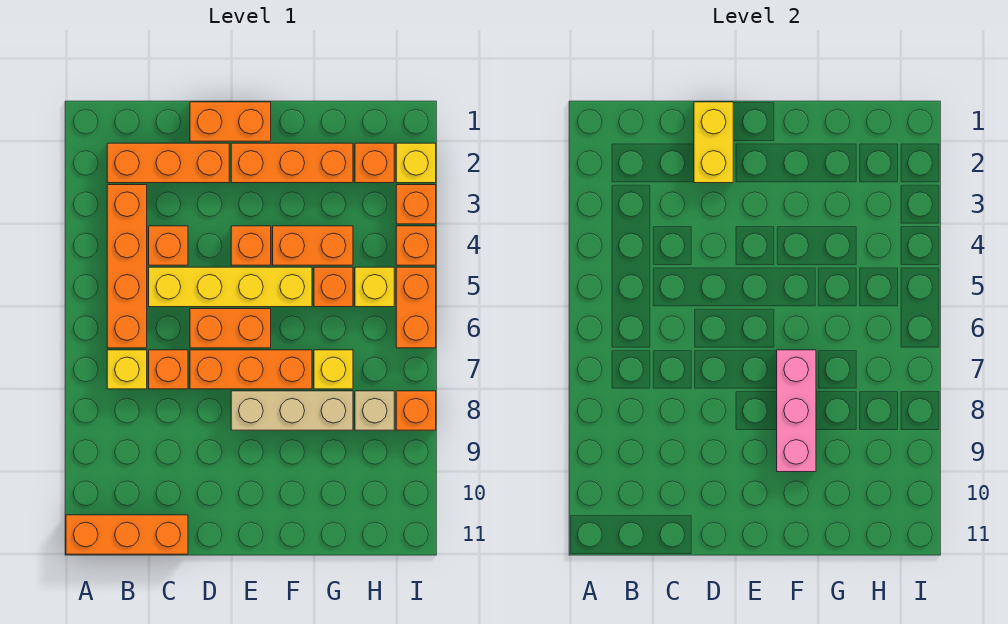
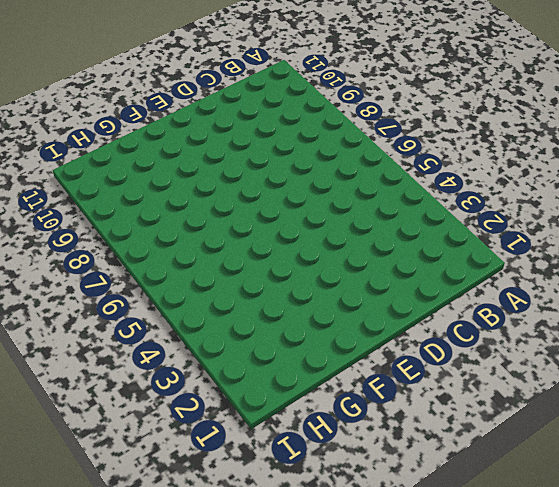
none -> orange brick A11:C11 level 1
none -> orange brick B2:D2 level 1
none -> orange brick B3:B6 level 1

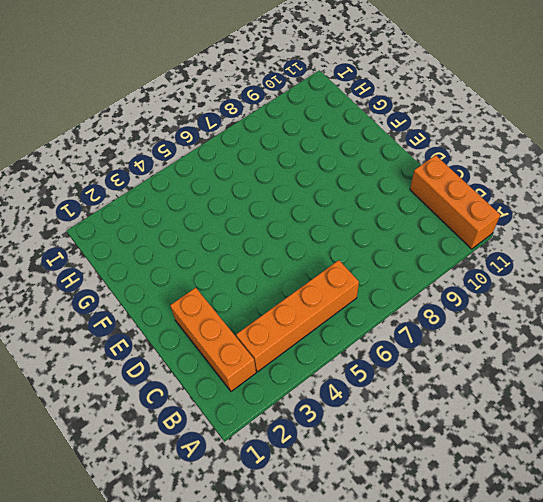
none -> yellow brick B7 level 1
none -> orange brick C4 level 1
none -> yellow brick C5:F5 level 1

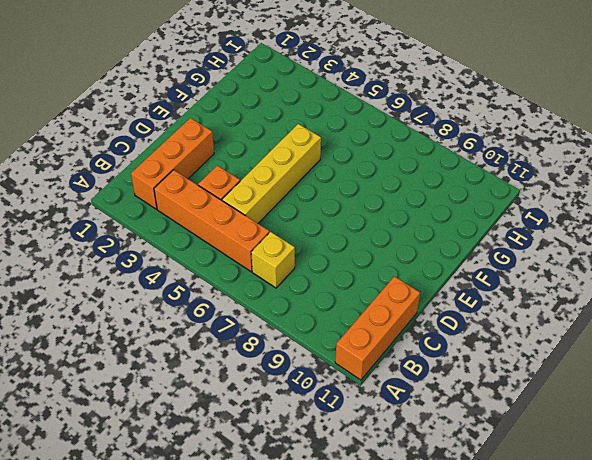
none -> orange brick C7 level 1
none -> orange brick D1:E1 level 1
none -> orange brick D6:E6 level 1

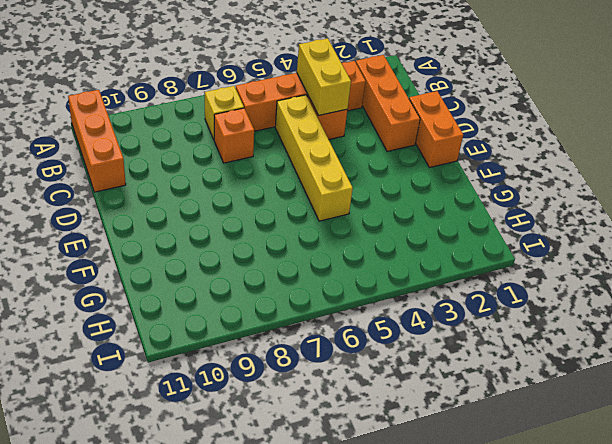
yellow brick B4:C4 level 2 -> yellow brick D1:D2 level 2
none -> orange brick D6:E6 level 1
none -> orange brick D7:F7 level 1
none -> orange brick E2:G2 level 1

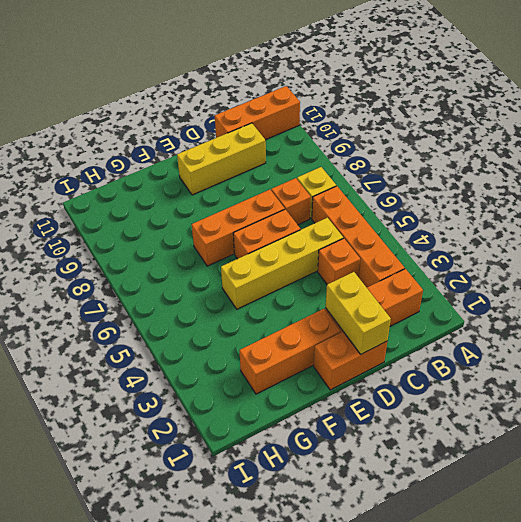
yellow brick C10:E10 level 1 -> none
none -> orange brick E4 level 1
none -> tan brick E8:G8 level 1
none -> orange brick F4:G4 level 1

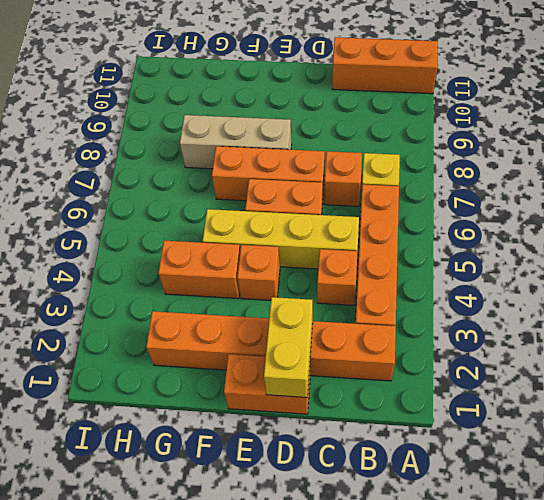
none -> orange brick G5 level 1
none -> yellow brick G7 level 1
none -> orange brick H2 level 1

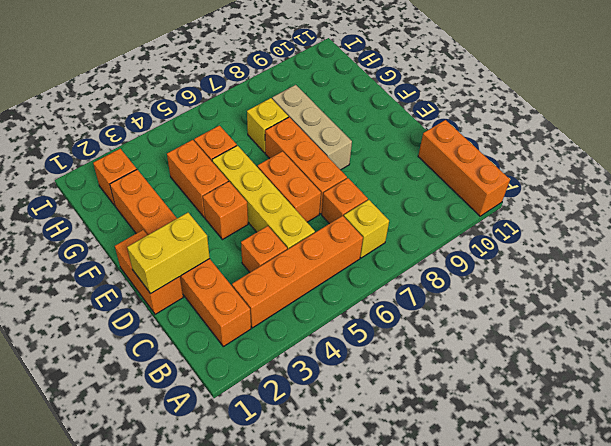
none -> yellow brick H5 level 1
none -> tan brick H8 level 1
none -> yellow brick I2 level 1

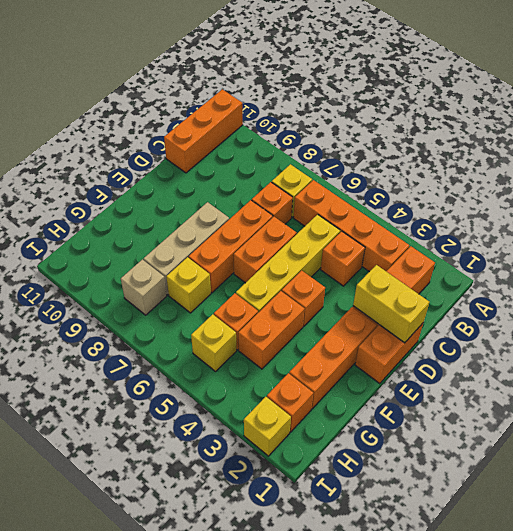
none -> orange brick I3 level 1
none -> orange brick I4 level 1
none -> orange brick I5:I6 level 1

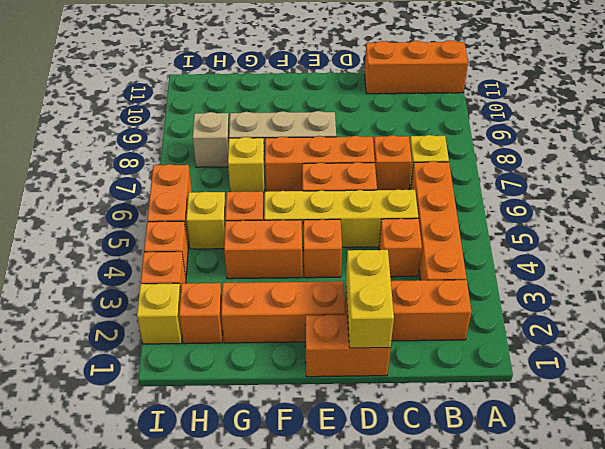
none -> orange brick I8 level 1
none -> pink brick F7:F9 level 2

